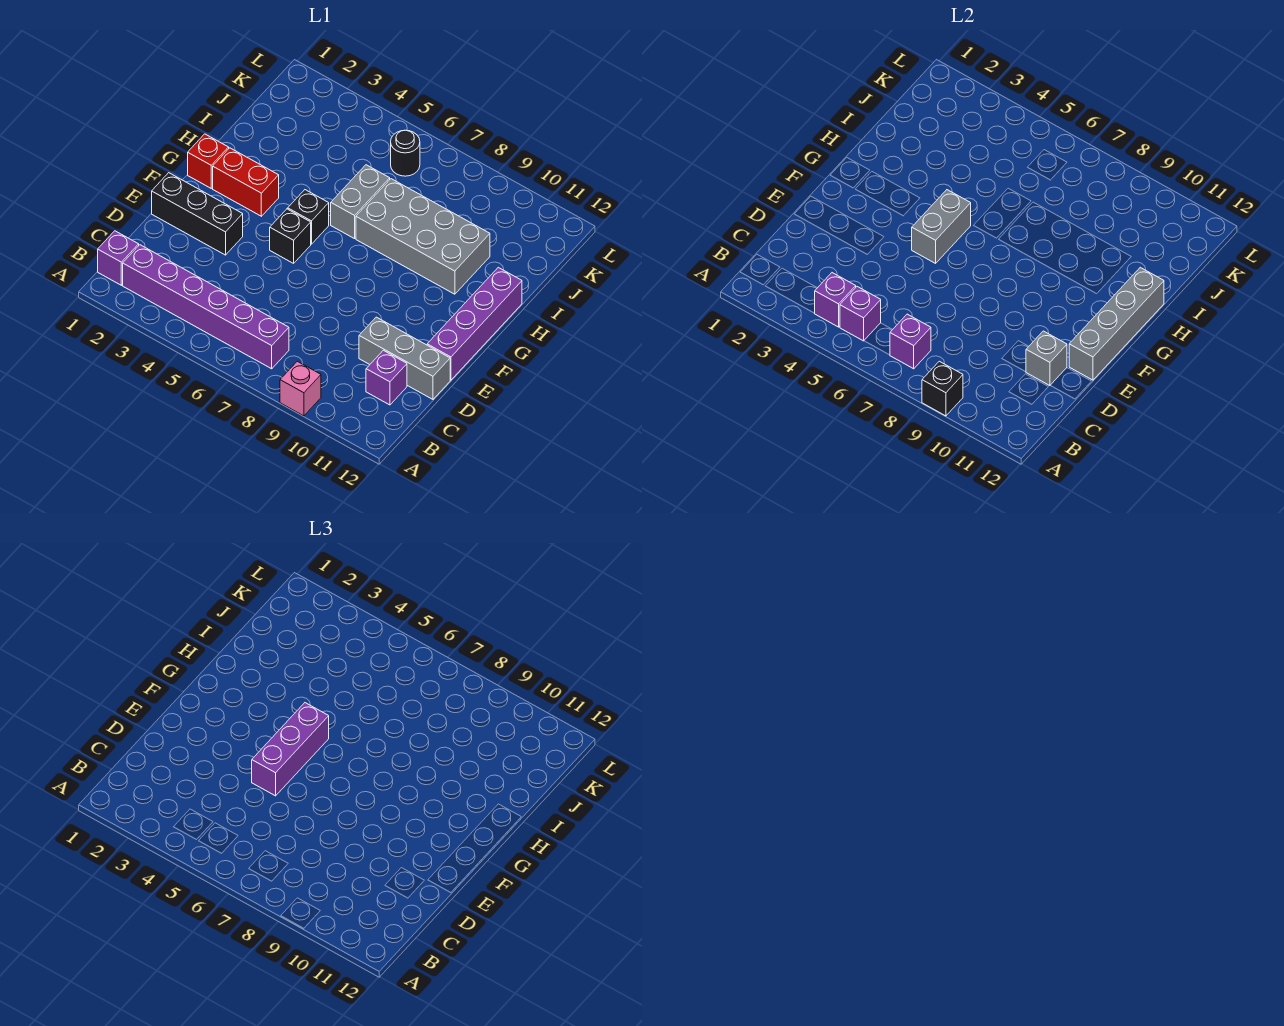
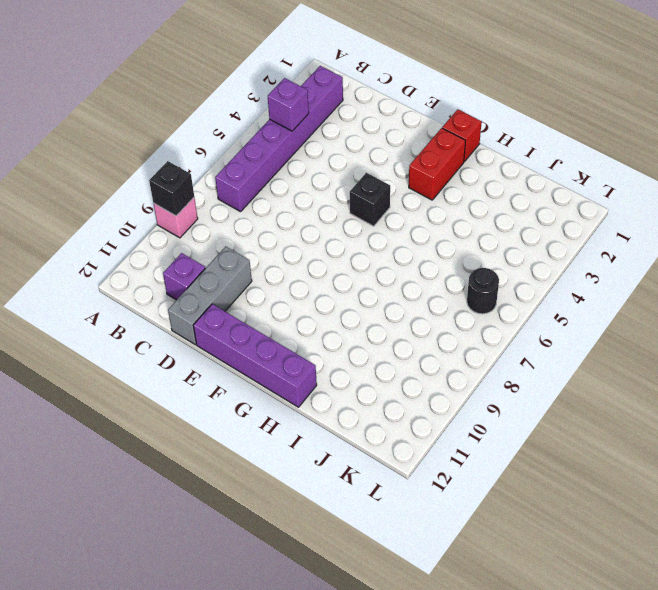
none -> purple brick B1 level 1
none -> black brick E1:E3 level 1
none -> black brick G5 level 1

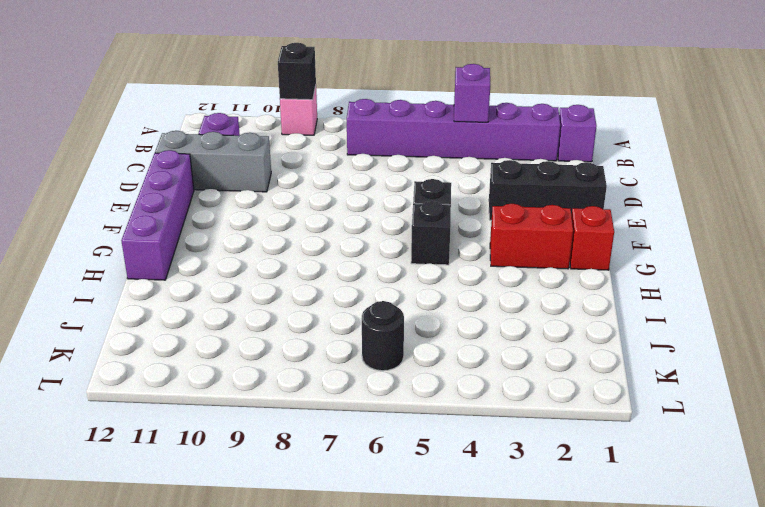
none -> grey brick H6:I6 level 1
none -> grey brick H7:I10 level 1
none -> purple brick B5 level 2

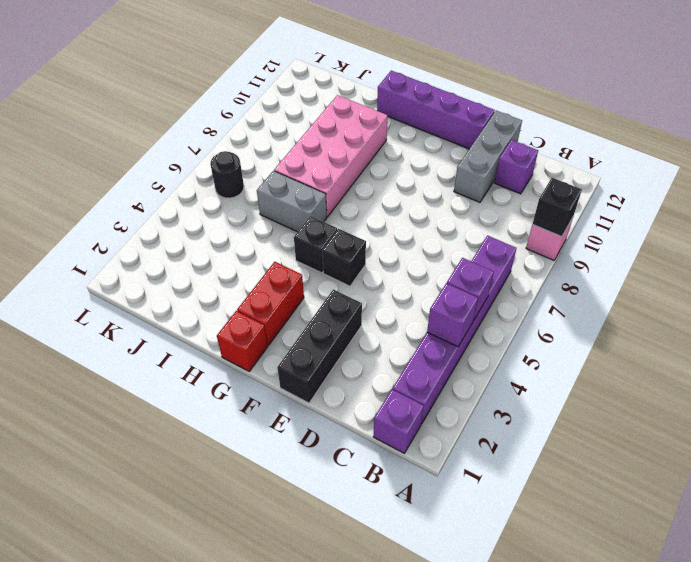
pink brick H7:I10 level 1 -> grey brick H7:I10 level 1
none -> purple brick B7 level 2
none -> grey brick D11 level 2
none -> grey brick E12:H12 level 2

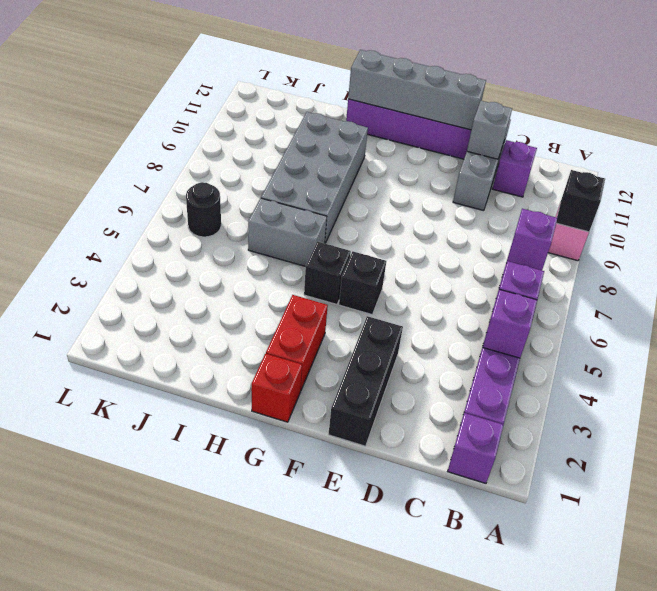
none -> grey brick F5:G5 level 2
none -> purple brick E5:G5 level 3

